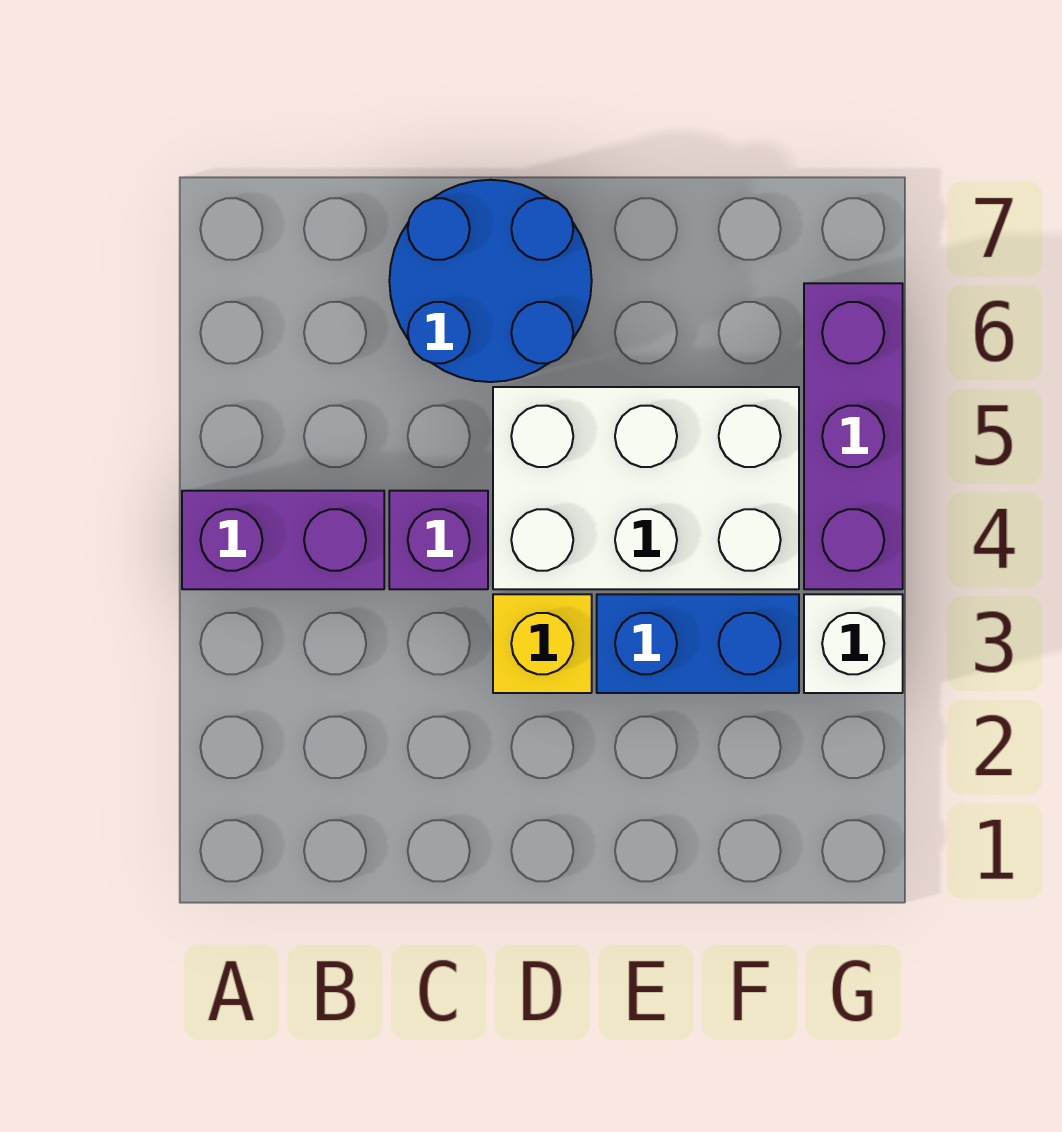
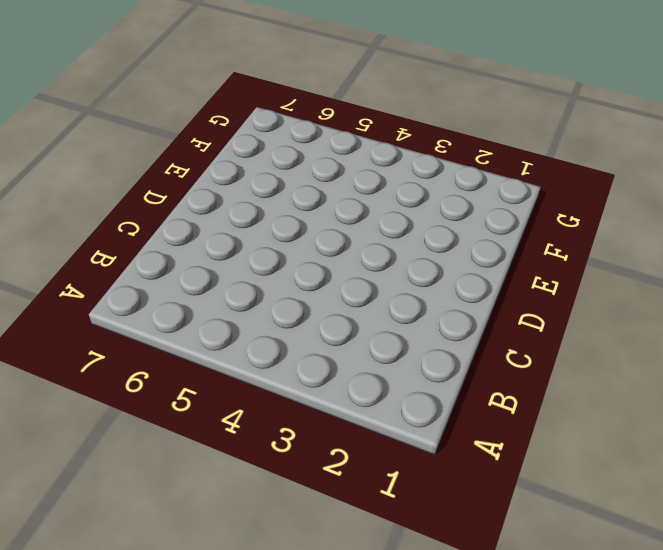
none -> purple brick A4:B4 level 1
none -> purple brick C4 level 1

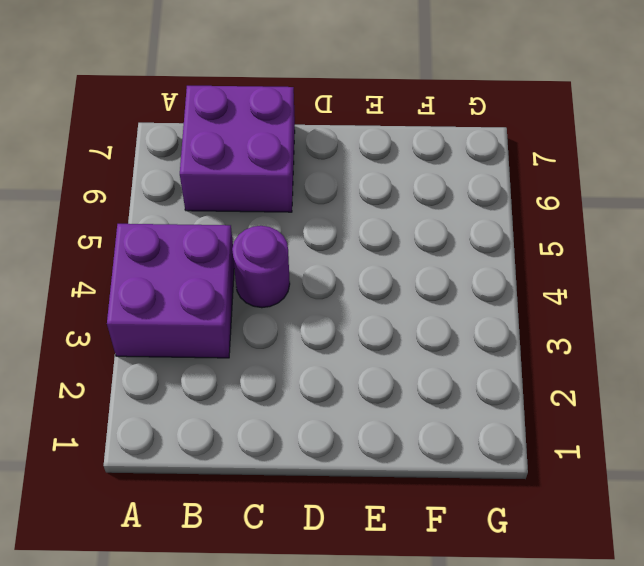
purple brick A3:B4 level 1 -> purple brick A4:B4 level 1
purple brick B6:C7 level 1 -> blue round brick C6:D7 level 1
purple round brick C4 level 1 -> purple brick C4 level 1
none -> yellow brick D3 level 1
none -> white brick D4:F5 level 1

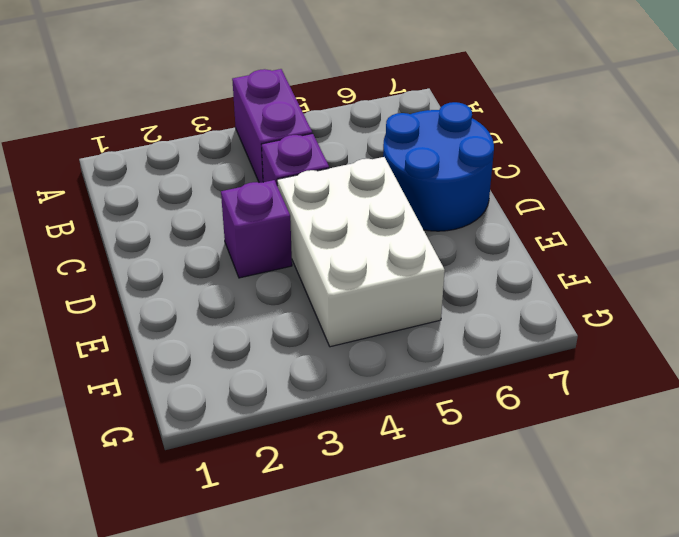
purple brick D3 level 1 -> yellow brick D3 level 1
none -> blue brick E3:F3 level 1
none -> white brick G3 level 1

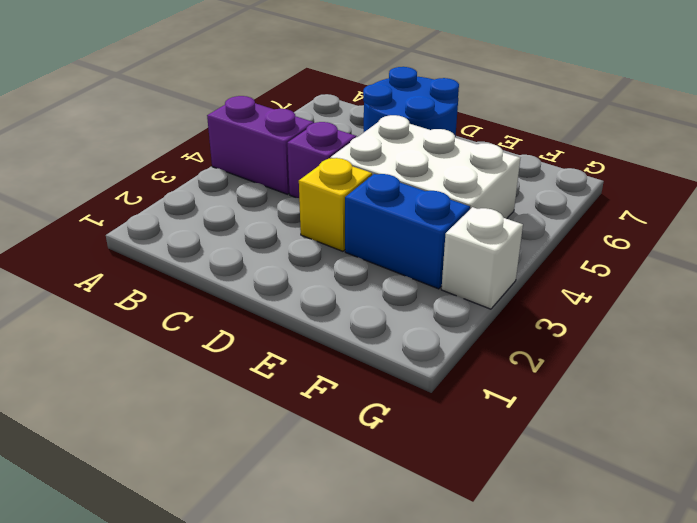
none -> purple brick G4:G6 level 1

